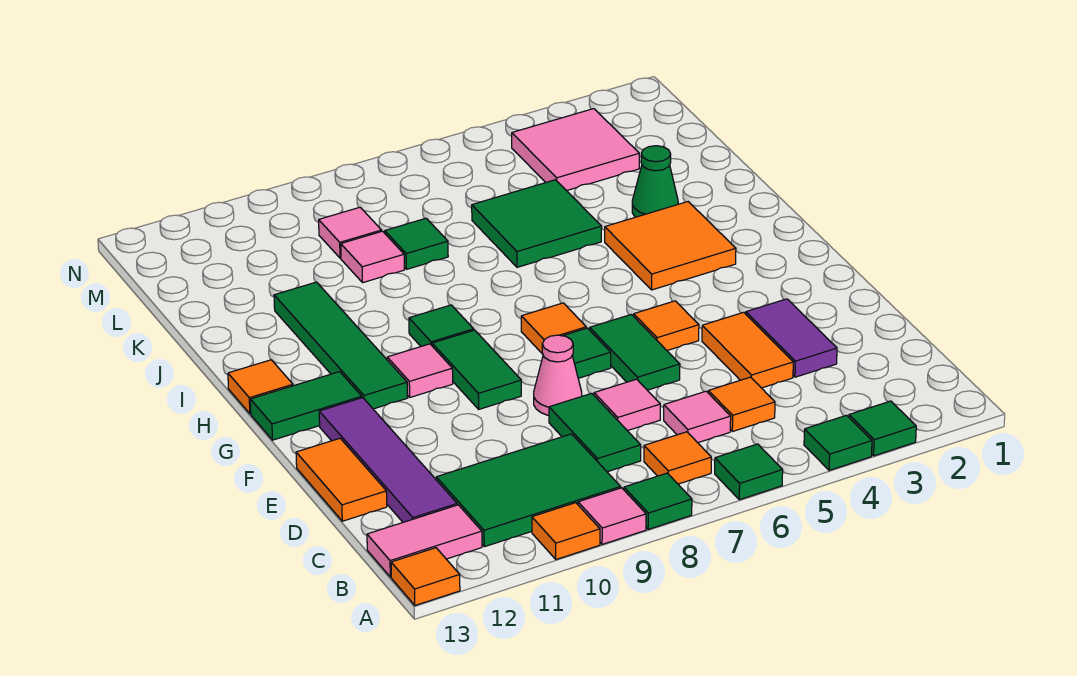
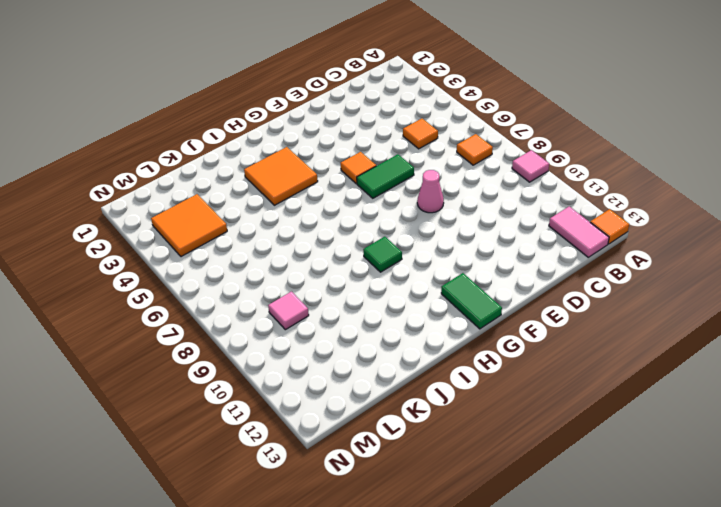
orange tile L3:M4 level 1 -> pink tile L3:M4 level 1
none -> green tile A3 level 1
none -> green tile A4 level 1
none -> green tile A6 level 1
none -> green tile A8 level 1

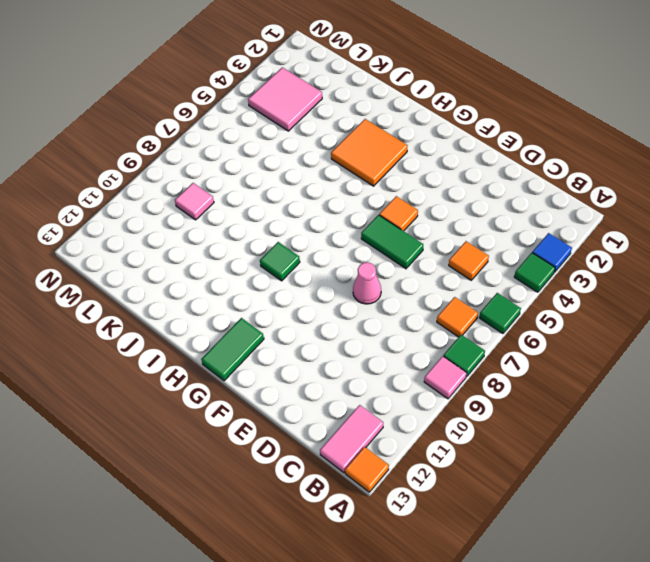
blue tile A3 level 1 -> green tile A3 level 1
none -> orange tile A10 level 1
none -> green tile B9:C11 level 1
none -> pink tile C6 level 1
none -> green tile C8:D8 level 1

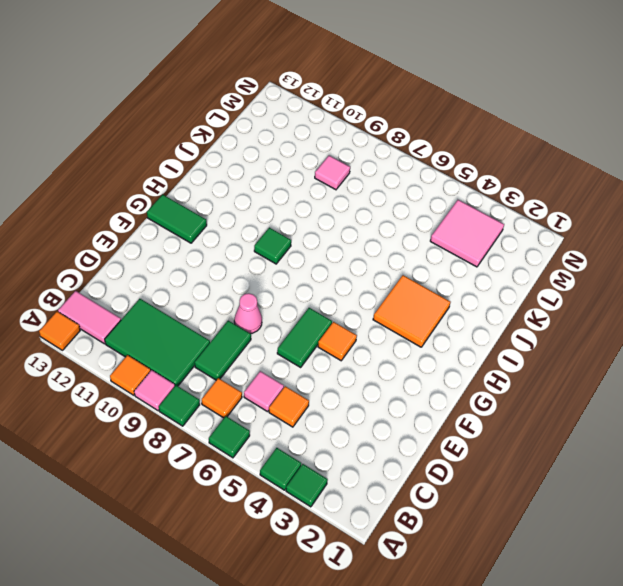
none -> purple tile C12:F12 level 1
none -> purple tile D3:E3 level 1
none -> orange tile D4:E4 level 1
none -> pink tile D7 level 1

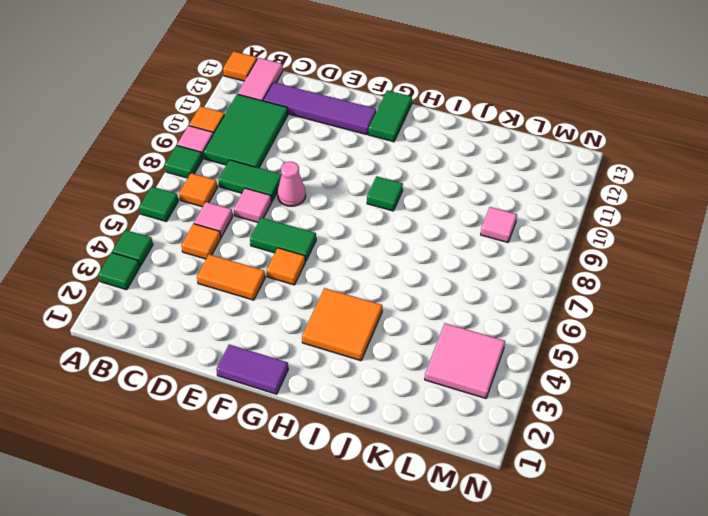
purple tile F1:G1 level 1 -> purple tile D3:E3 level 1
none -> orange tile D13:E13 level 1
none -> green tile F7 level 1
none -> green tile F9:G9 level 1
none -> orange tile G7 level 1

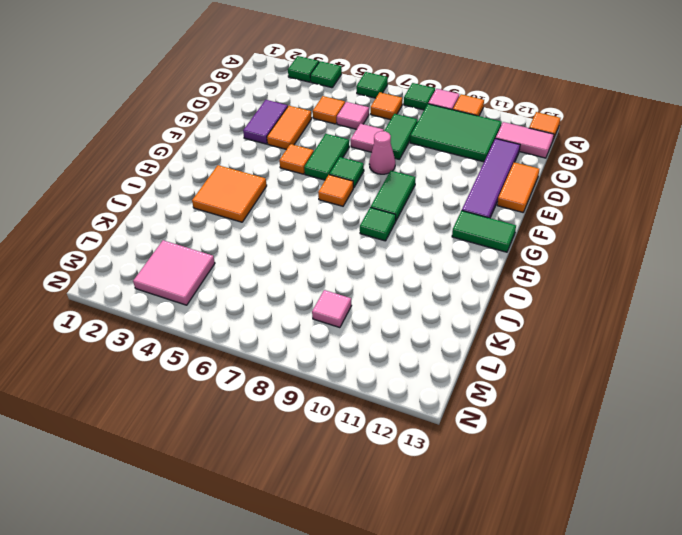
none -> pink tile G10 level 1
none -> green tile G11:J11 level 1
none -> orange tile H13 level 1
none -> green cone J3 level 1

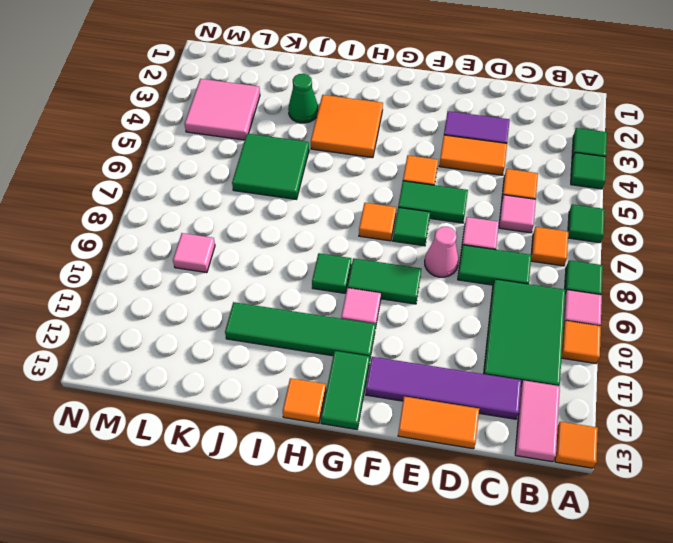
none -> green tile K8 level 1
none -> pink tile K9 level 1

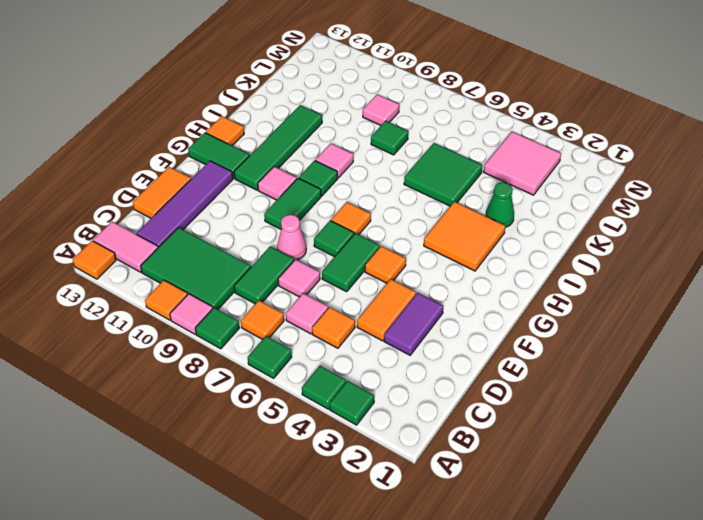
pink tile I9 level 1 -> pink tile K9 level 1

